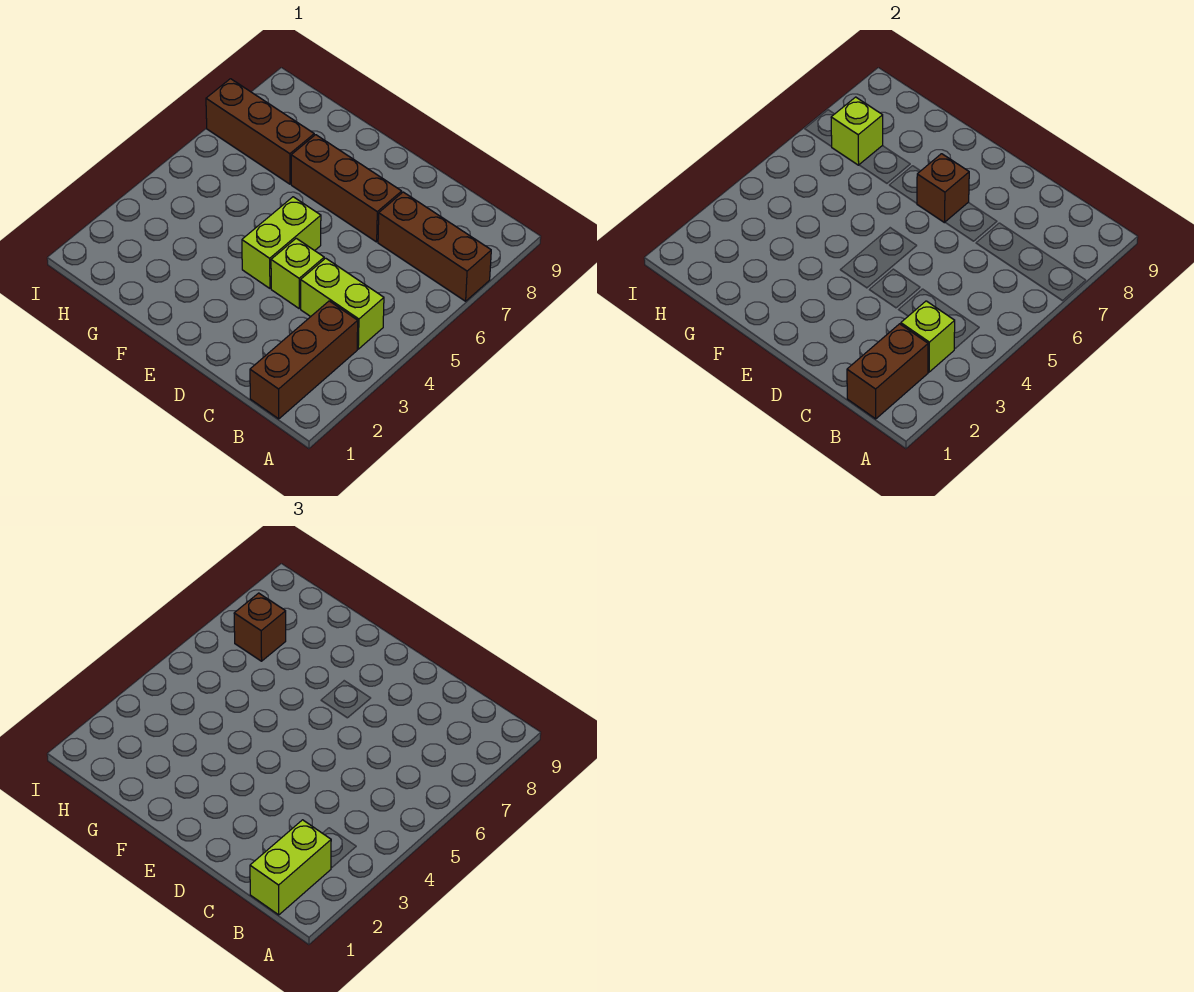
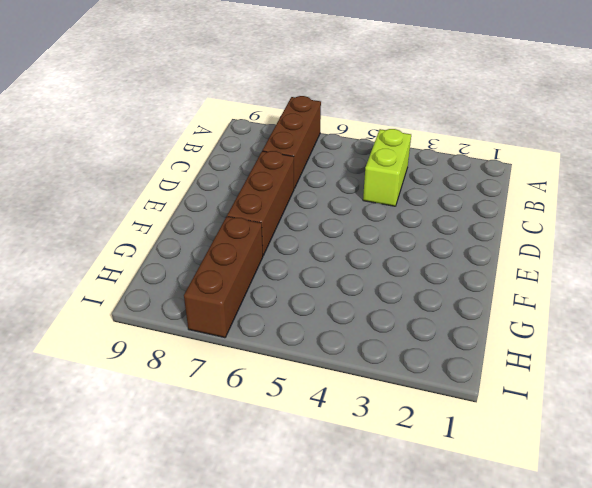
none -> brown brick B1:B3 level 1
none -> lime brick D4 level 1
none -> lime brick E4:E5 level 1

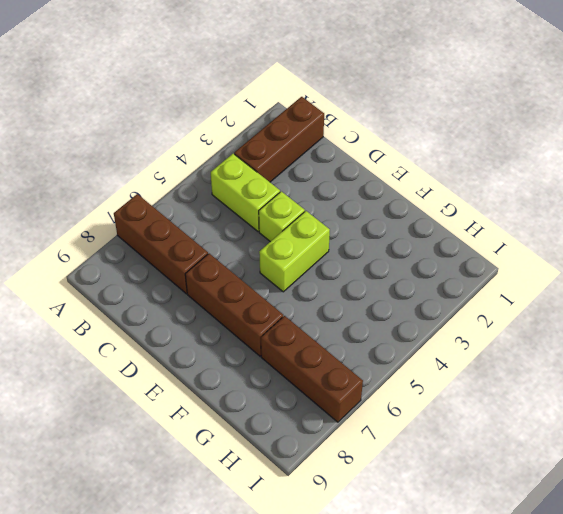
none -> brown brick B1:B2 level 2
none -> lime brick B3 level 2
none -> brown brick E7 level 2

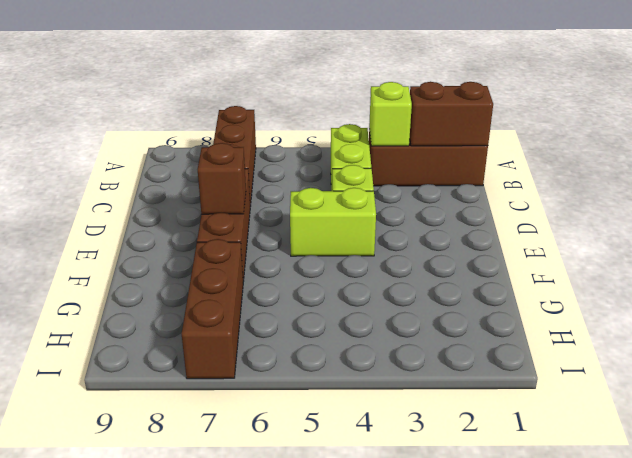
none -> lime brick H7 level 2
none -> lime brick B1:B2 level 3
none -> brown brick H7 level 3

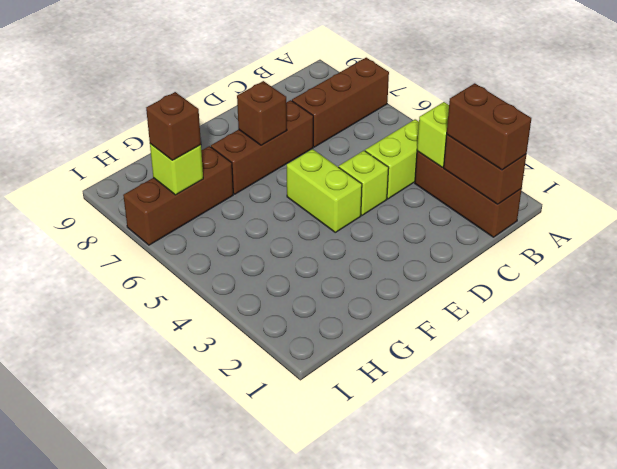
brown brick B1:B2 level 3 -> lime brick B1:B2 level 3

